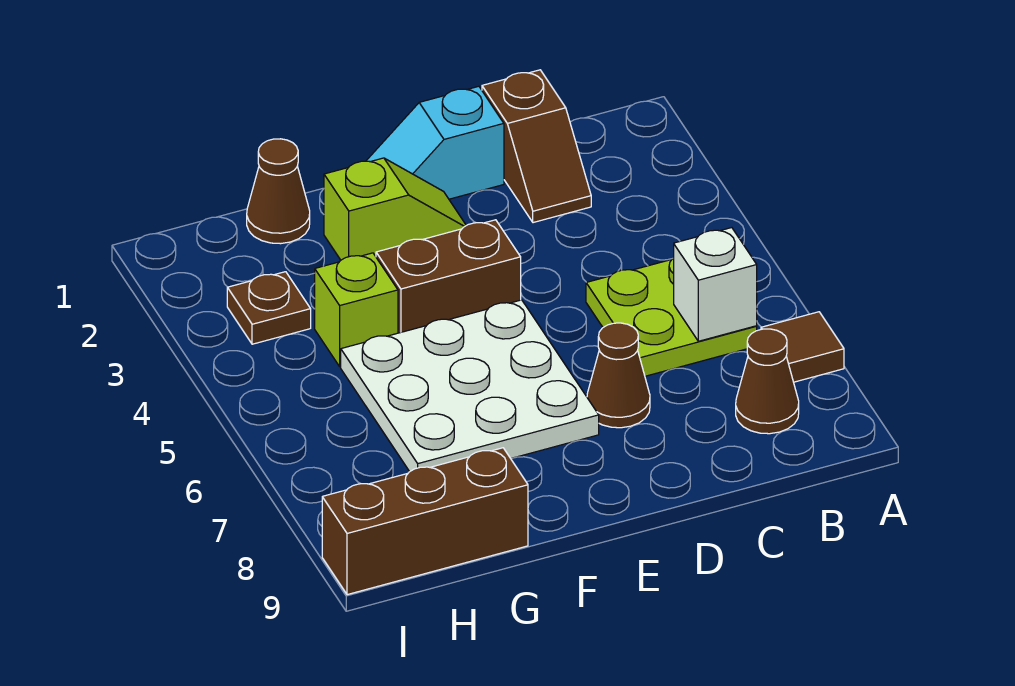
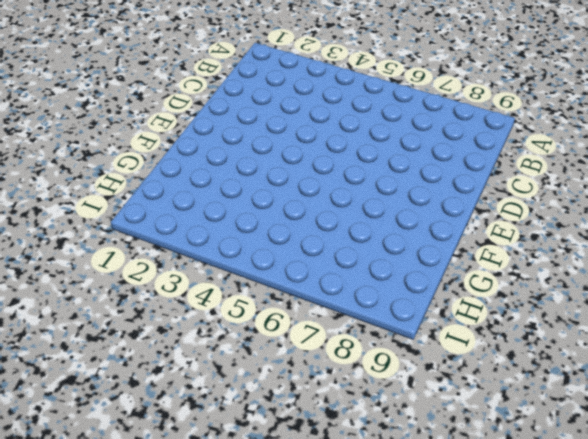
none -> brown tile A7 level 1
none -> lime plate B5:C6 level 1
none -> brown cone B8 level 1

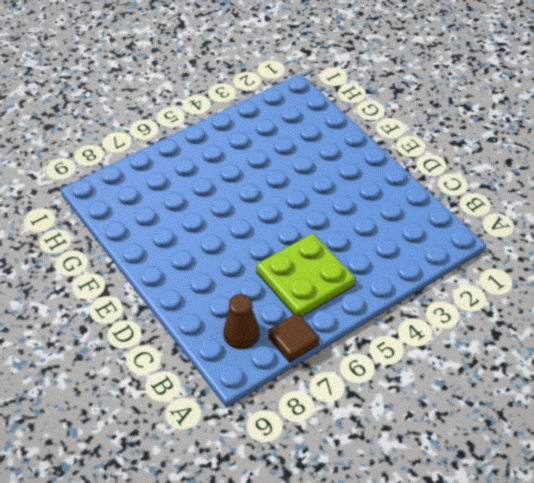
none -> brown slope C1:C2 level 1 top 1
none -> cyan slope D1:E1 level 1 top D
none -> brown cone D7 level 1

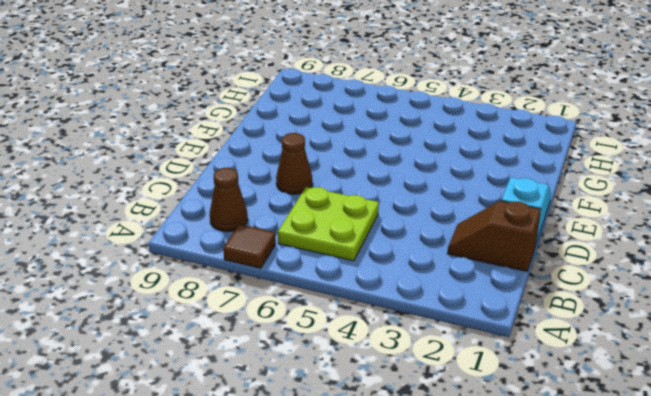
none -> lime slope E2:F2 level 1 top F
none -> brown brick E4:F4 level 1
none -> white plate E5:G7 level 1

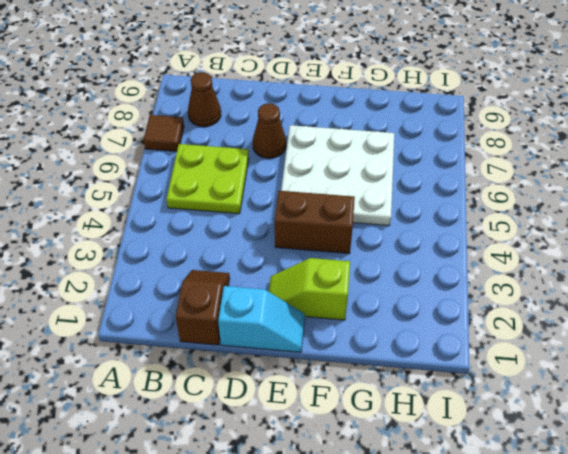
none -> brown cone G1 level 1
none -> lime brick G4 level 1
none -> brown brick G9:I9 level 1

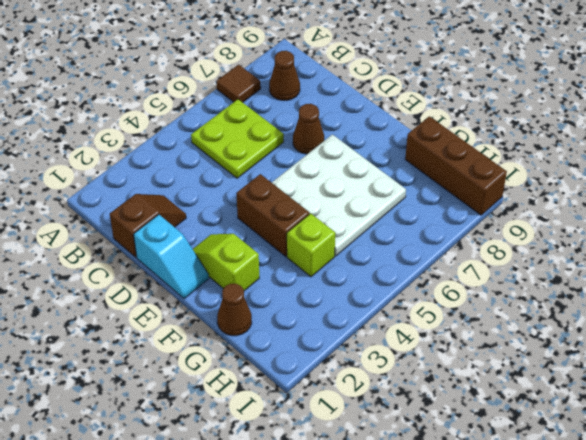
none -> brown plate H3 level 1
none -> white brick B6 level 2

